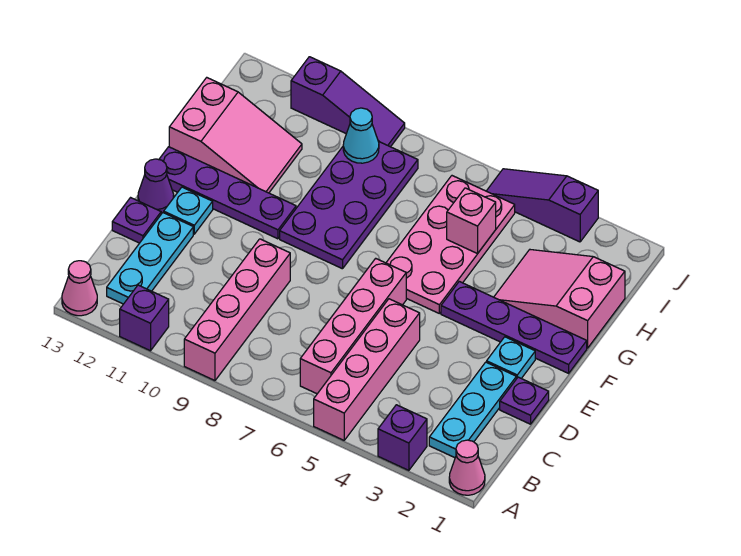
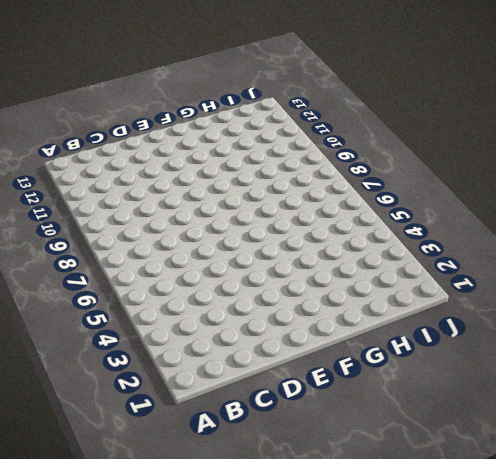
none -> pink cone A1 level 1
none -> purple brick A3 level 1
none -> pink brick A5:D5 level 1

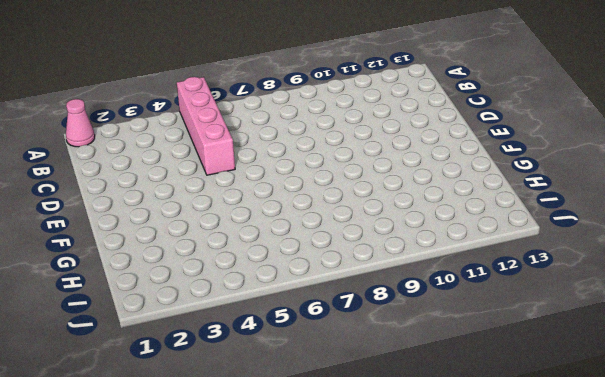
none -> purple brick A3 level 1
none -> pink brick A9:D9 level 1
none -> purple brick A11 level 1

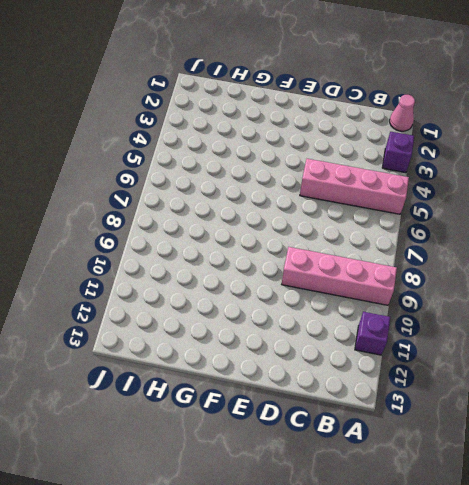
none -> pink cone A13 level 1
none -> cyan plate B2:D2 level 1
none -> pink brick B6:E6 level 1

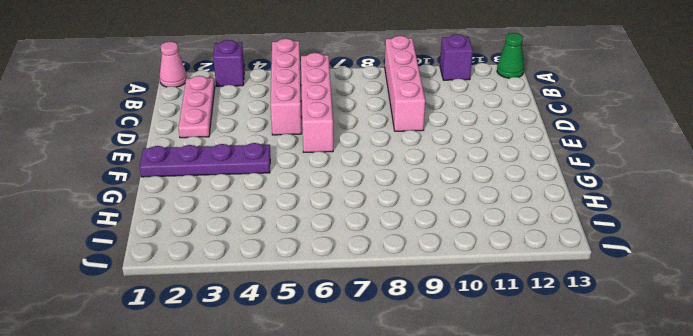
green cone A13 level 1 -> pink cone A13 level 1
pink plate B2:D2 level 1 -> cyan plate B2:D2 level 1
none -> cyan plate B12:D12 level 1
none -> purple plate D1 level 1
none -> purple plate D13 level 1

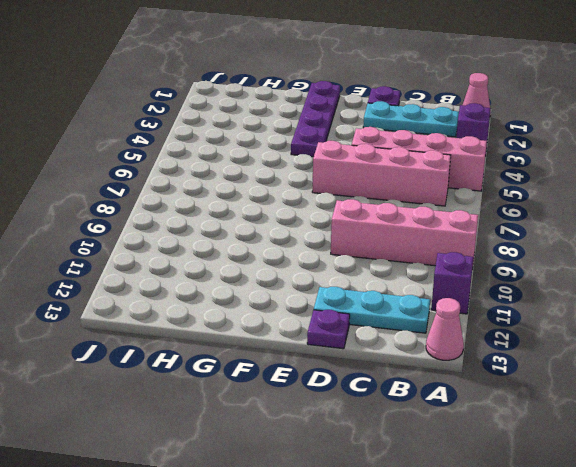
none -> cyan plate E2 level 1
none -> cyan plate E12 level 1
none -> purple cone E13 level 1

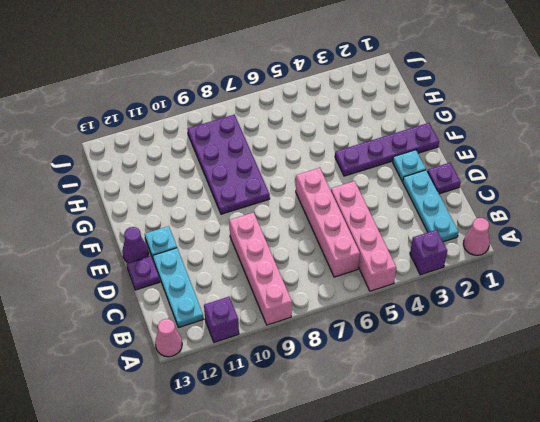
none -> pink plate F5:I6 level 1
none -> purple plate F10:F13 level 1
none -> pink slope G1:H3 level 1 top 1

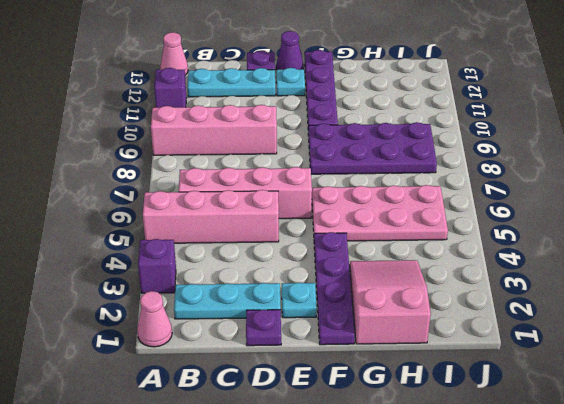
none -> pink slope G11:H13 level 1 top 13
none -> purple slope J3:J5 level 1 top 3
none -> purple slope J9:J11 level 1 top 11

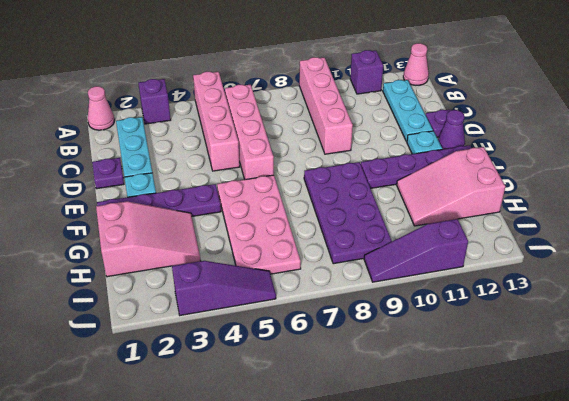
none -> pink brick H5 level 2
none -> cyan cone I9 level 2

